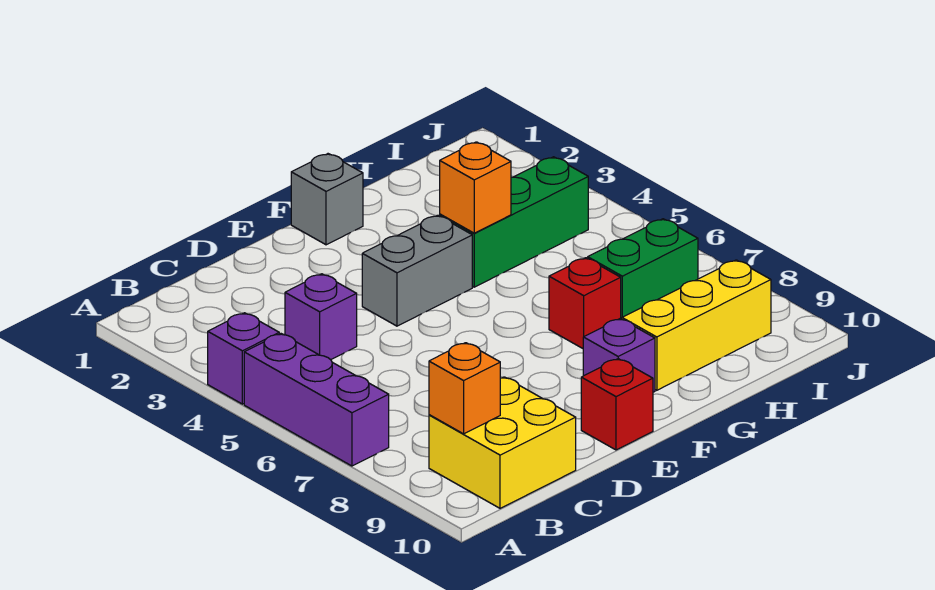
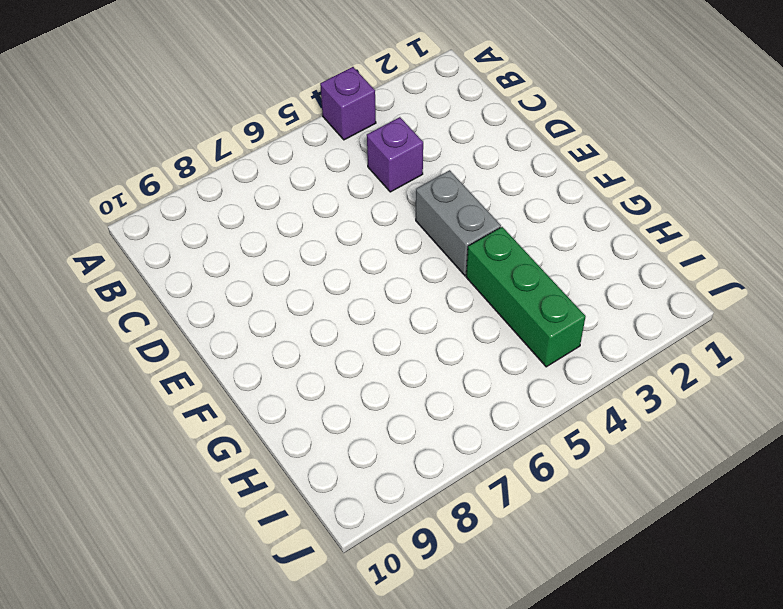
none -> purple brick A5:A7 level 1
none -> yellow brick B9:C10 level 1
none -> red brick E10 level 1

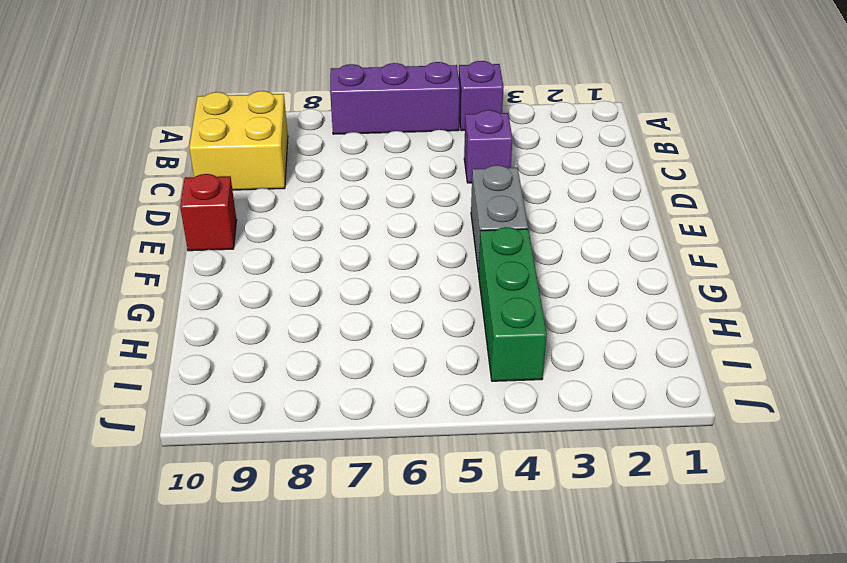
none -> grey brick F1 level 1
none -> purple brick F9 level 1
none -> red brick G7 level 1

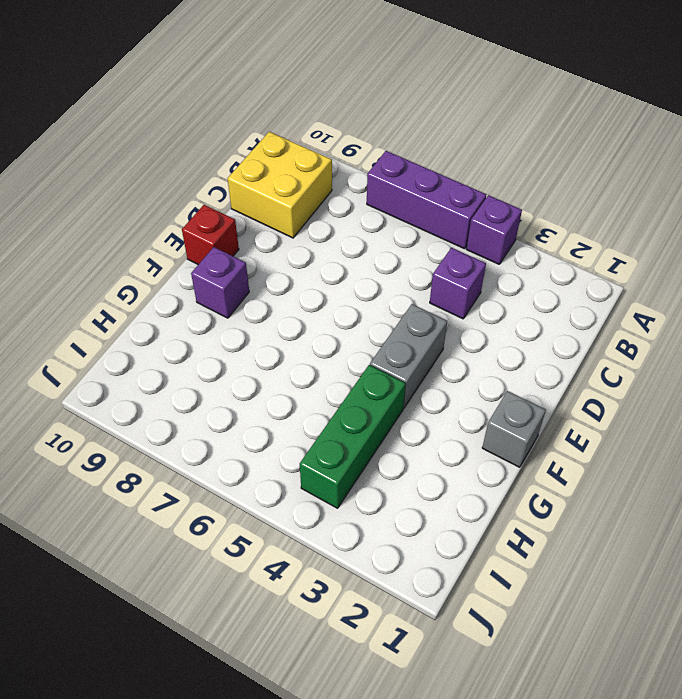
none -> red brick G7 level 1
none -> yellow brick G9:I9 level 1
none -> green brick H7:I7 level 1

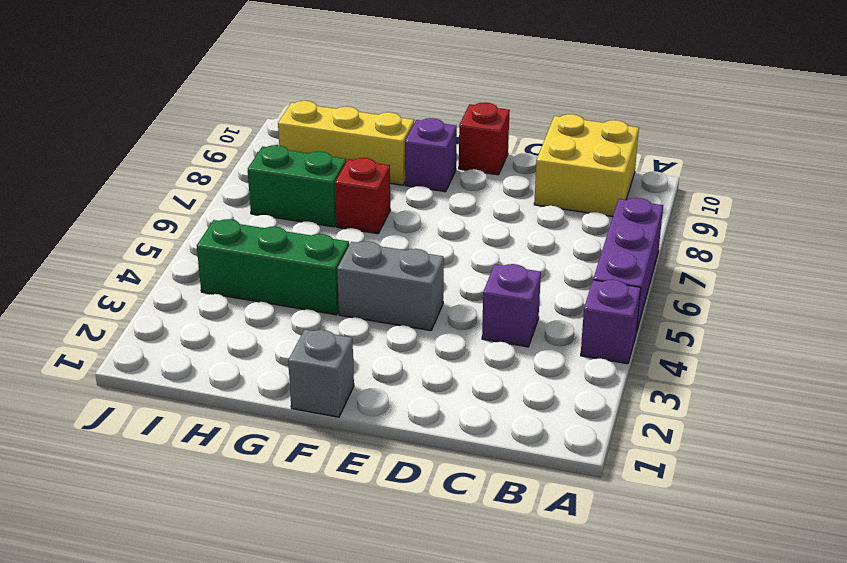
none -> orange brick B9 level 2
none -> orange brick G4 level 2

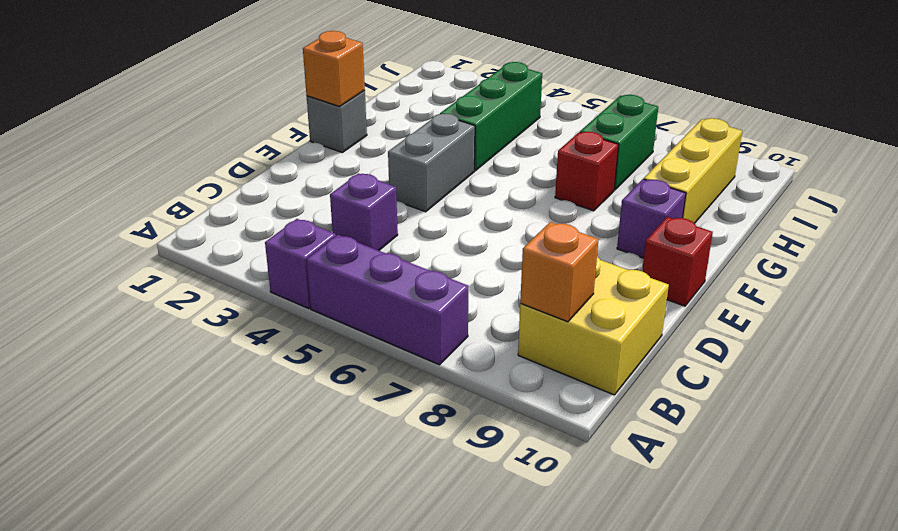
orange brick F1 level 2 -> orange brick G4 level 2

